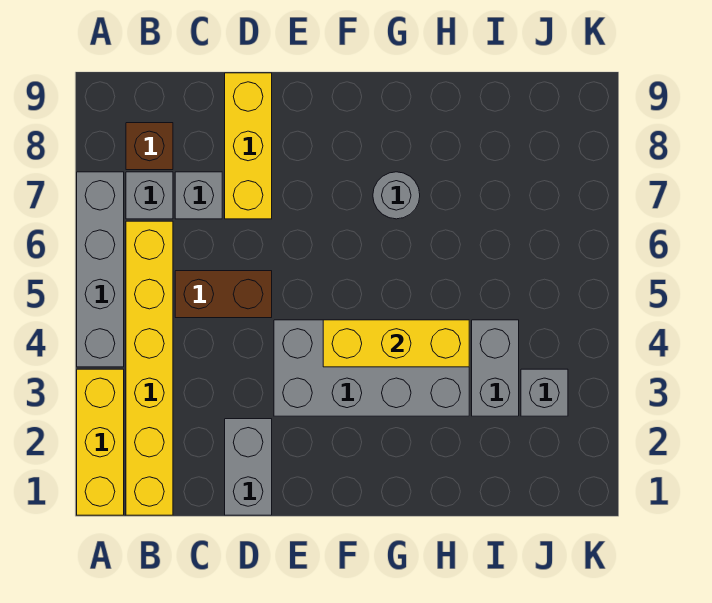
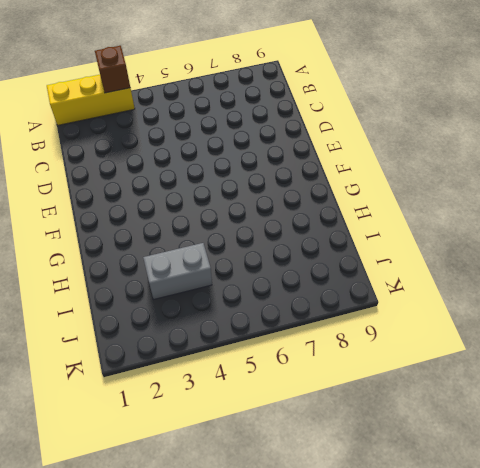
brown brick A3 level 2 -> brown brick B8 level 1
none -> grey brick A4:A7 level 1
none -> yellow brick B1:B6 level 1
none -> grey brick B7 level 1

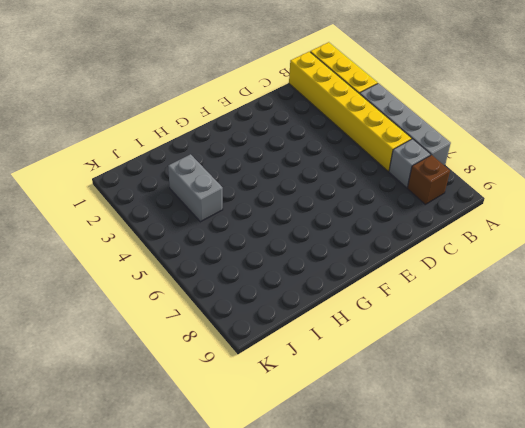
none -> brown brick C5:D5 level 1
none -> grey brick C7 level 1
none -> grey brick D1:D2 level 1

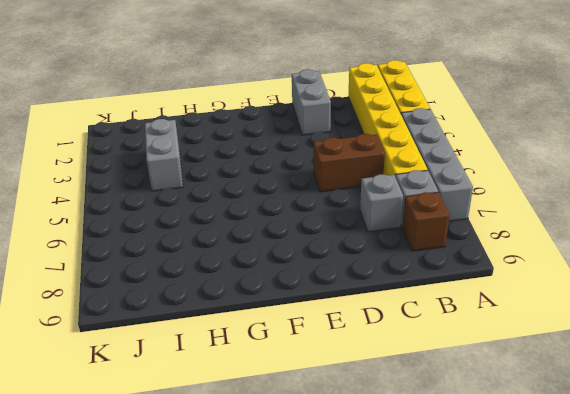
none -> yellow brick D7:D9 level 1
none -> grey brick E3:H4 level 1
none -> grey round brick G7 level 1

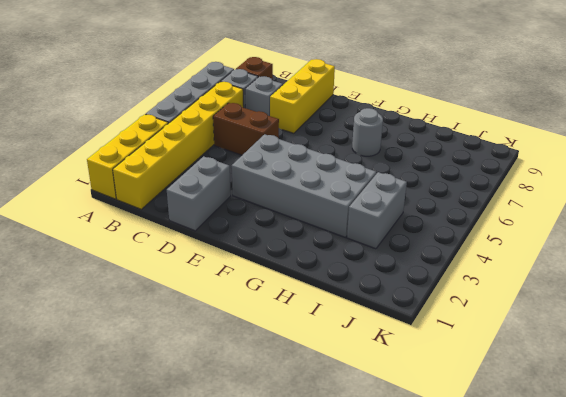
none -> grey brick J3 level 1
none -> yellow brick F4:H4 level 2

